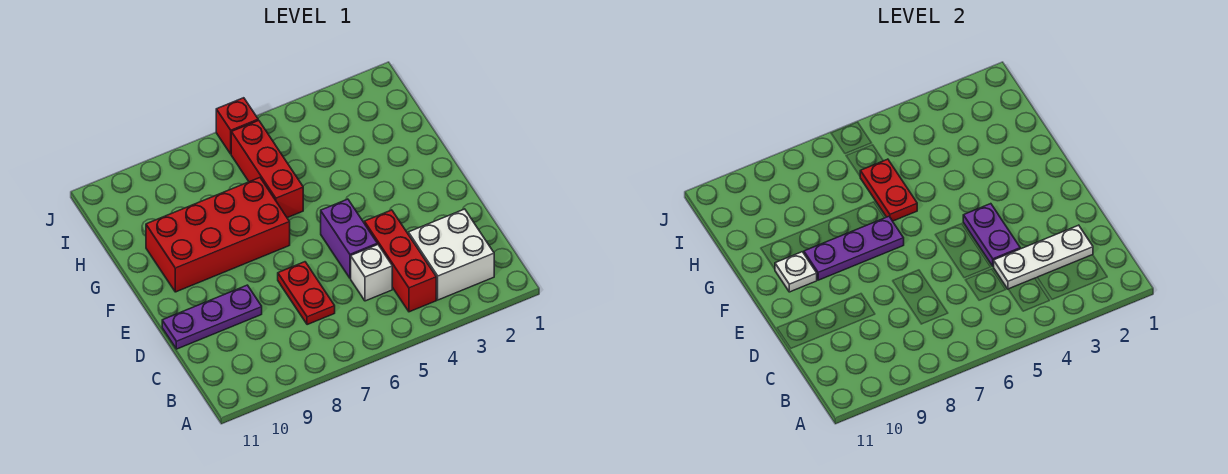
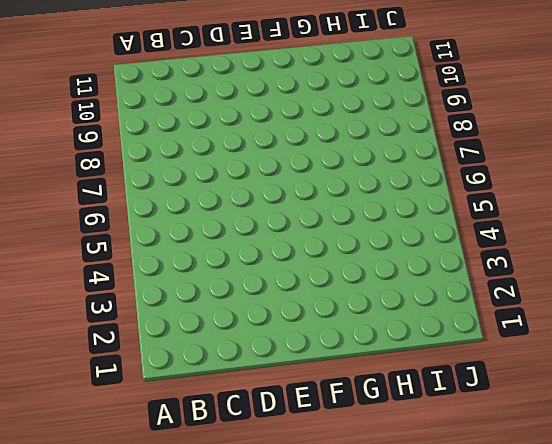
none -> white brick B2:C3 level 1
none -> red brick B4:D4 level 1
none -> white brick C5 level 1

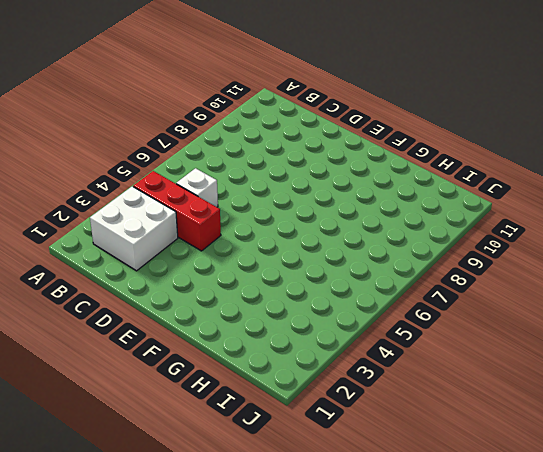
none -> red plate C7:D7 level 1
none -> purple brick D5:E5 level 1
none -> purple plate D9:D11 level 1

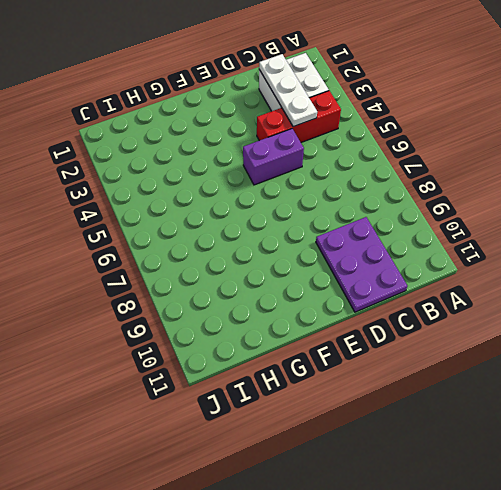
purple plate C9:D11 level 1 -> purple plate D9:D11 level 1
none -> white brick C5 level 1
none -> red plate C7:D7 level 1
none -> red brick F7:G10 level 1

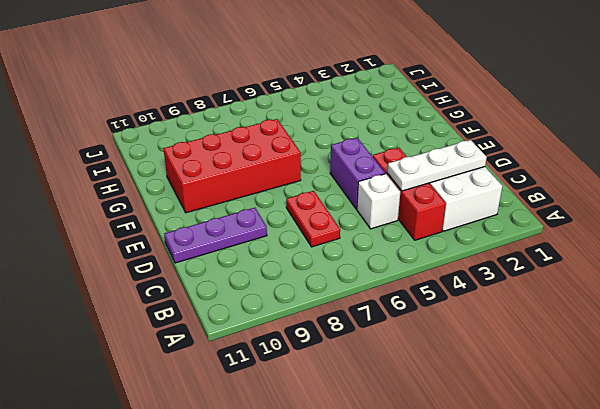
none -> red brick G6:I6 level 1
none -> red brick J6 level 1
none -> purple plate D4:E4 level 2

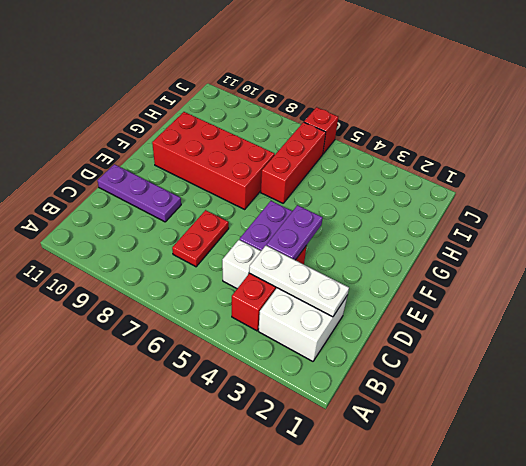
none -> purple plate F7:F9 level 2
none -> white plate F10 level 2
none -> red plate G6:H6 level 2

